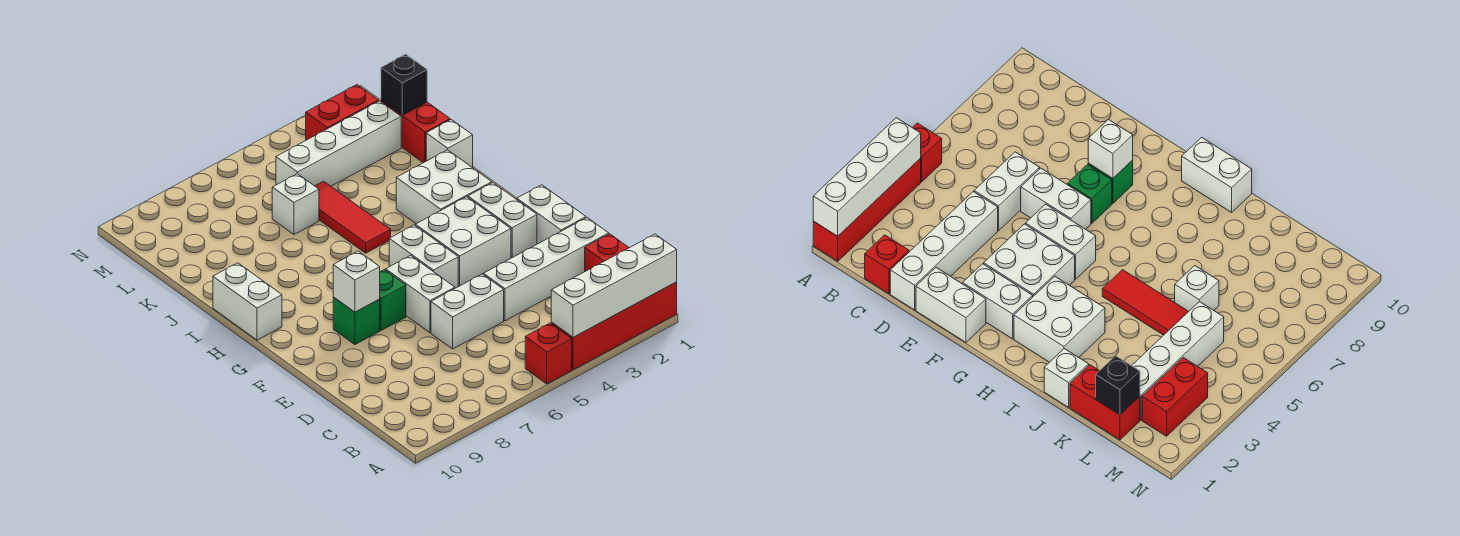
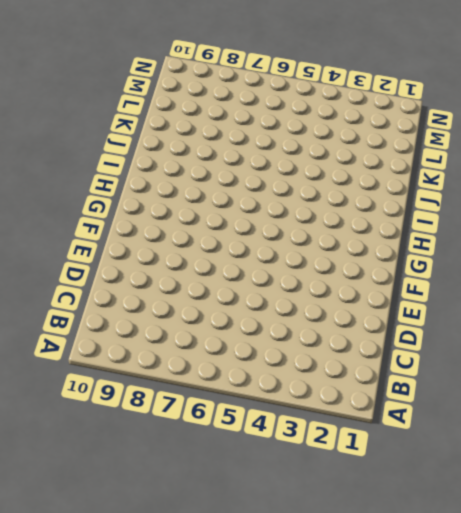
none -> red brick A1:A4 level 1
none -> red brick A5 level 1
none -> red brick C1 level 1

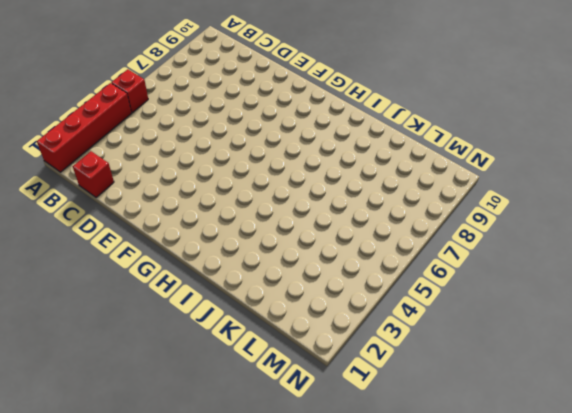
none -> white brick D1:D4 level 1
none -> white brick D5:D6 level 1
none -> white brick E1:F1 level 1

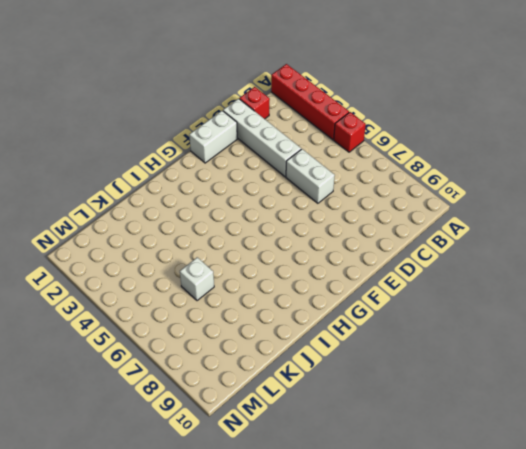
none -> white brick E6:F6 level 1
none -> white brick F2:G2 level 1
none -> white brick F3:G4 level 1

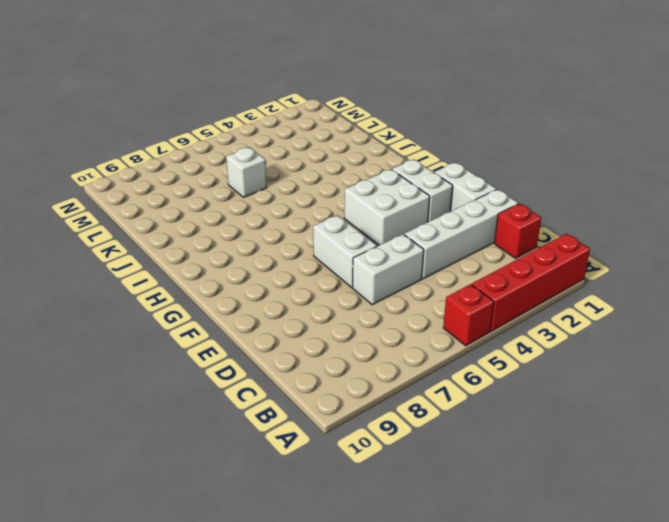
none -> white brick F5:G5 level 1
none -> green brick F7 level 1
none -> green brick F8 level 1

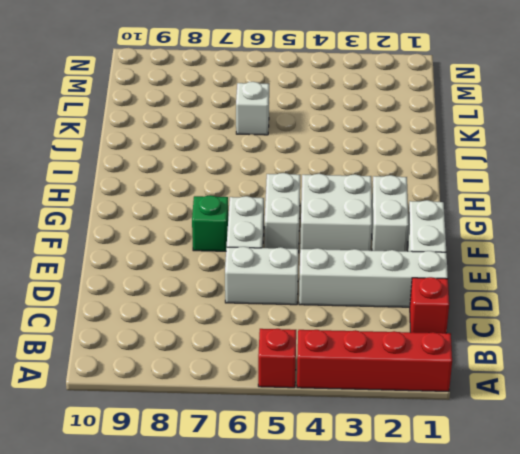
none -> green brick F8 level 1
none -> white brick H2:I3 level 1
none -> white brick H10:I10 level 1

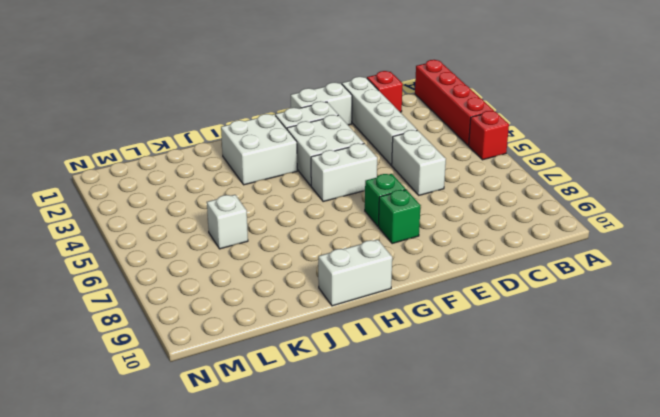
none -> white brick E6:F6 level 1
none -> red tile I5:K5 level 1
none -> white brick J1 level 1

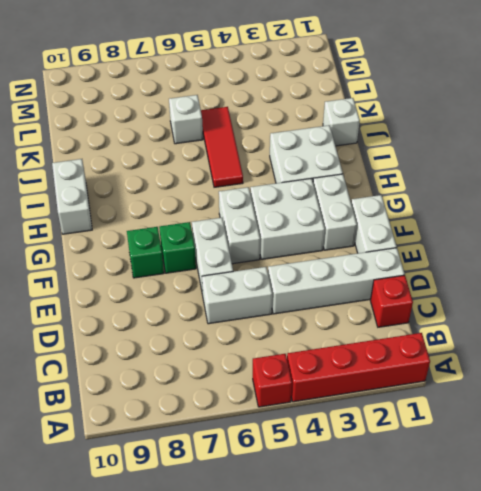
none -> red brick K1:L1 level 1
none -> white brick L2:L5 level 1
none -> red brick M2:M3 level 1

